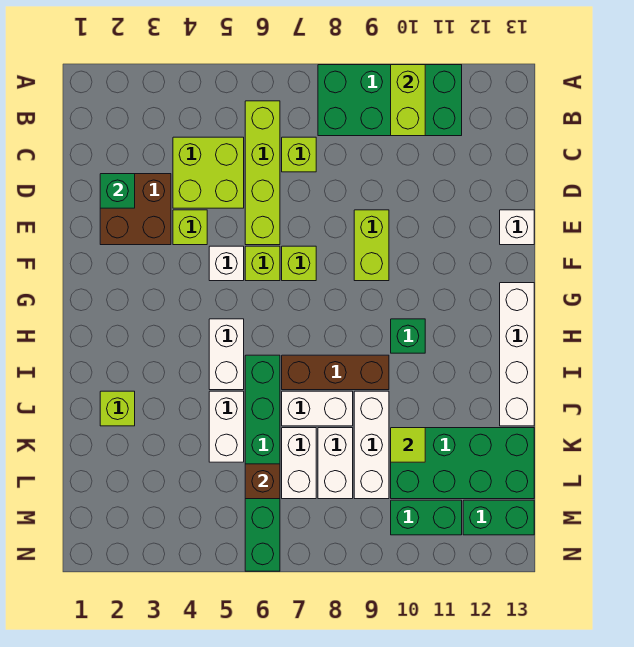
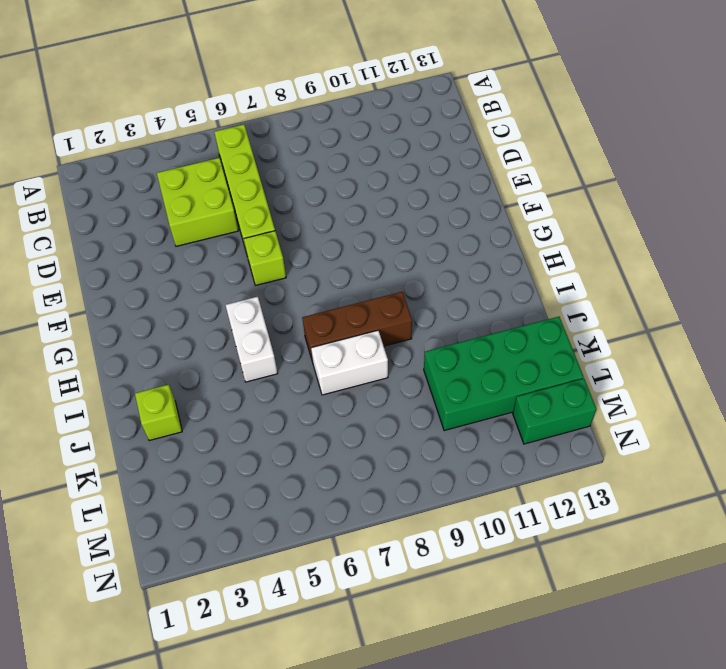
none -> green brick A8:B11 level 1
none -> lime brick C7 level 1
none -> brown brick D2:E3 level 1

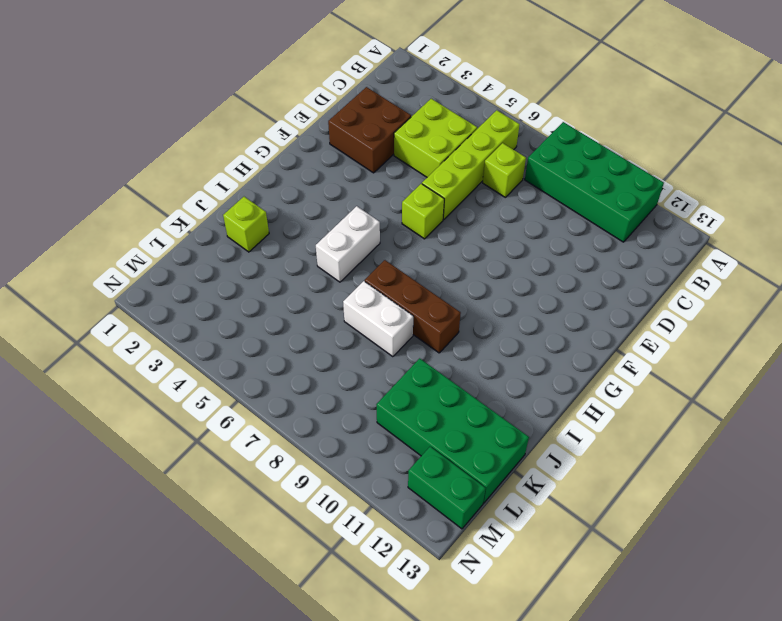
none -> lime brick E4 level 1
none -> lime brick E9:F9 level 1
none -> white brick E13 level 1

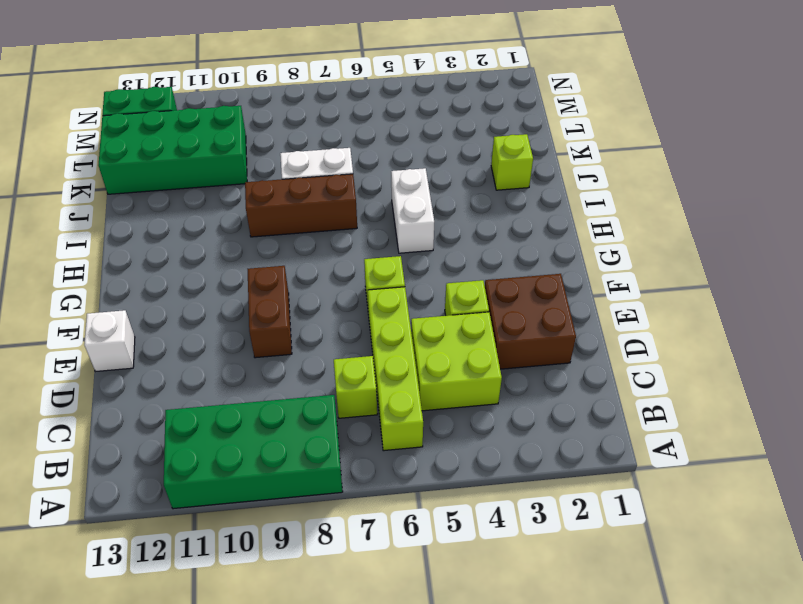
brown brick E9:F9 level 1 -> lime brick E9:F9 level 1
none -> white brick F5 level 1
none -> lime brick F7 level 1
none -> white brick G13:J13 level 1

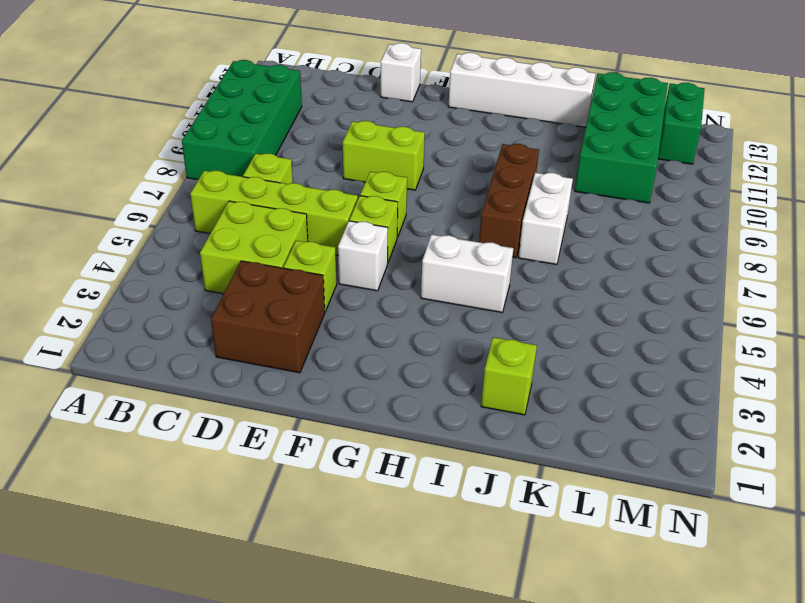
none -> green brick H10 level 1
none -> green brick I6:N6 level 1
none -> white brick J5:K5 level 1

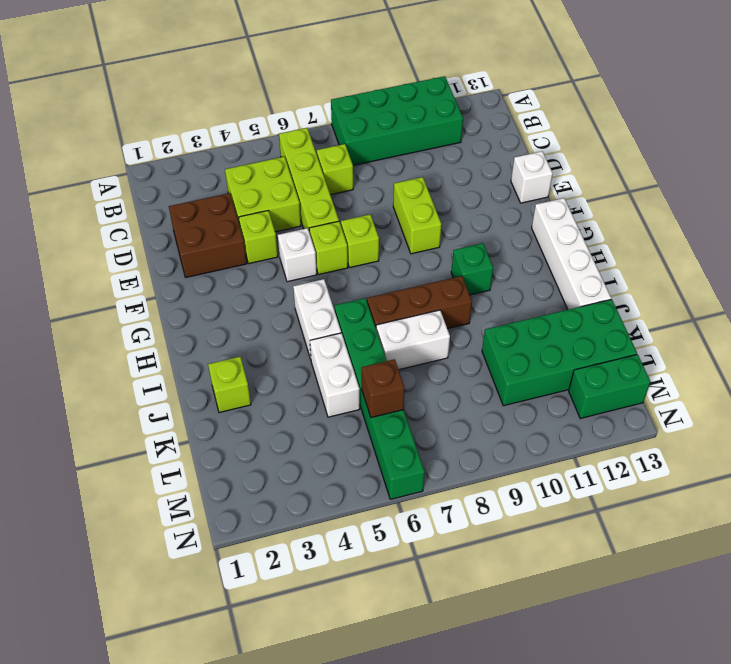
none -> white brick J9:L9 level 1
none -> white brick K7:L7 level 1
none -> white brick K8:L8 level 1

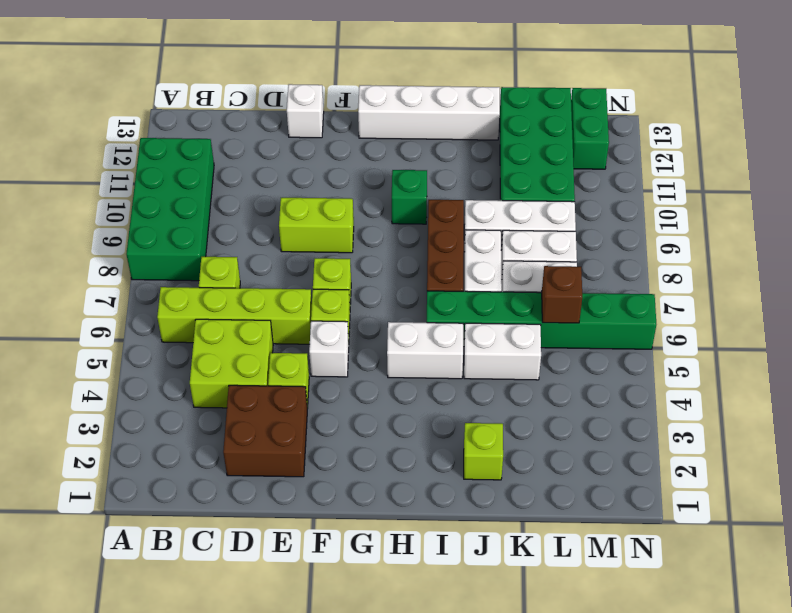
none -> green brick M10:M11 level 1
none -> lime brick A10:B10 level 2
none -> green brick D2 level 2

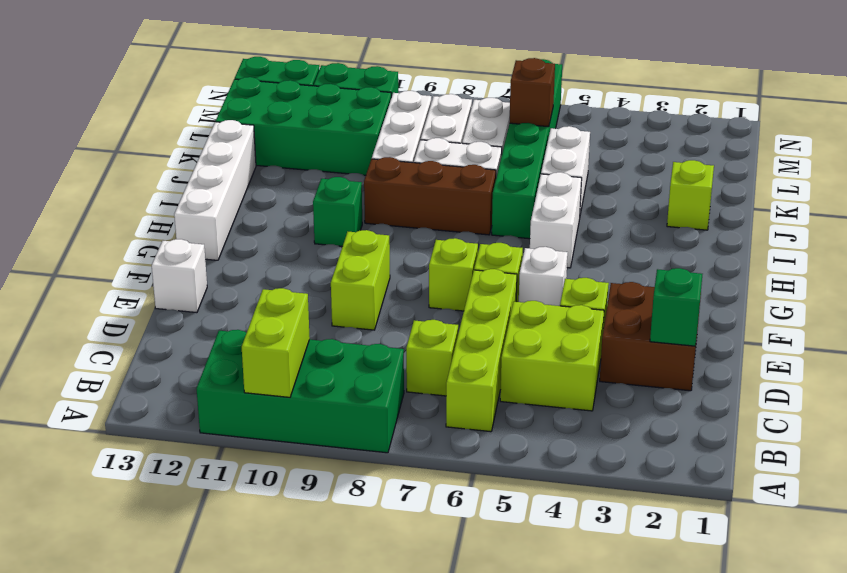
none -> lime tile K10 level 2

